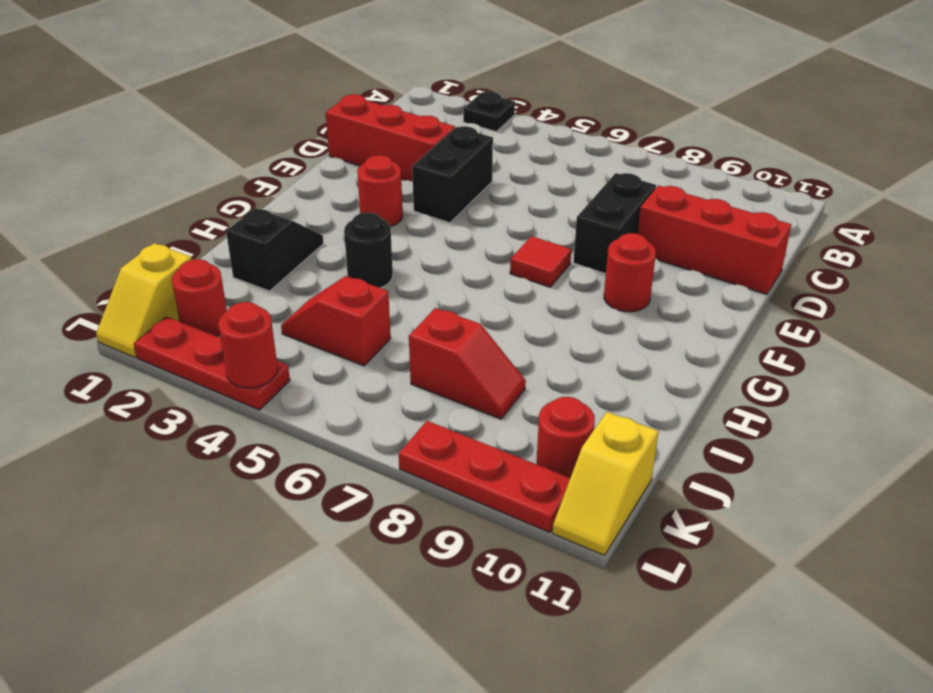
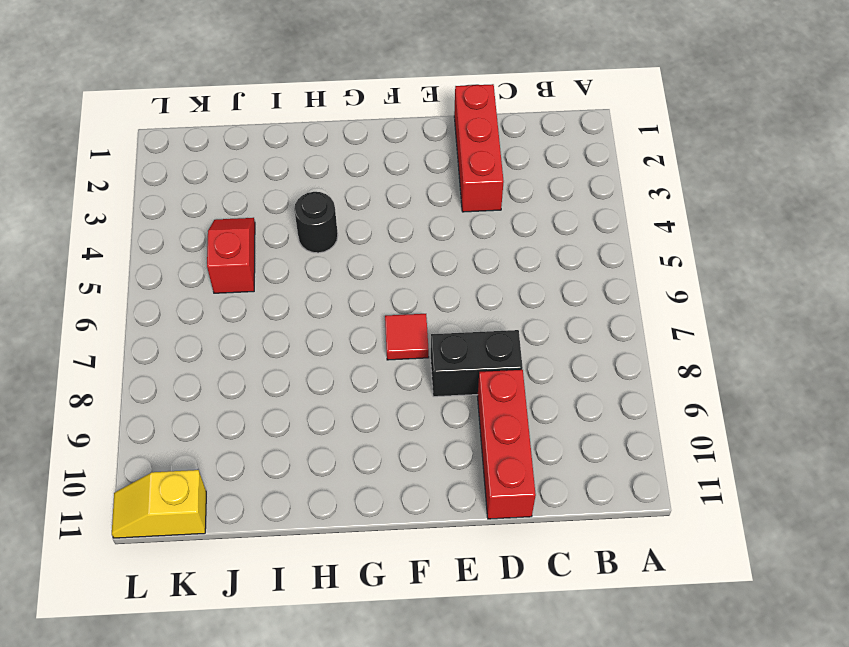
none -> black plate A3 level 1
none -> black brick D4:E4 level 1
none -> red round brick F3 level 1

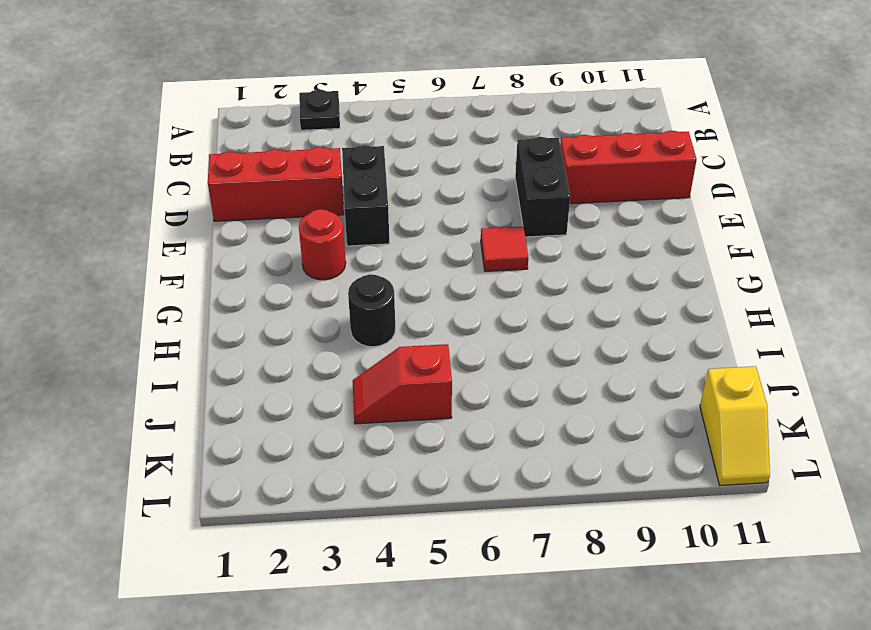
none -> red round brick F9 level 1
none -> black slope H2:I2 level 1 top I
none -> red slope J7:J8 level 1 top 7

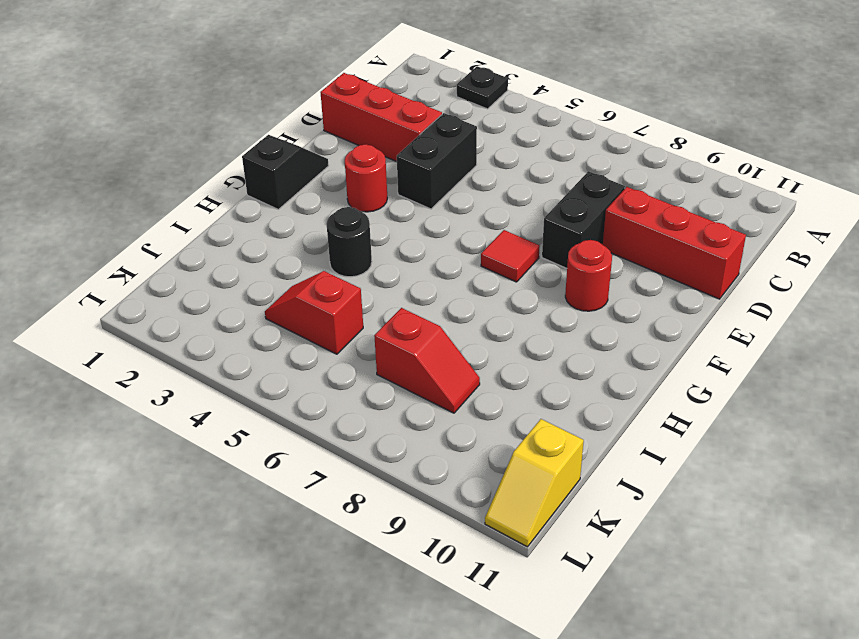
black slope F1:G1 level 1 top G -> black slope H2:I2 level 1 top I
none -> yellow slope K1:L1 level 1 top K
none -> red round brick K2 level 1
none -> red round brick K10 level 1

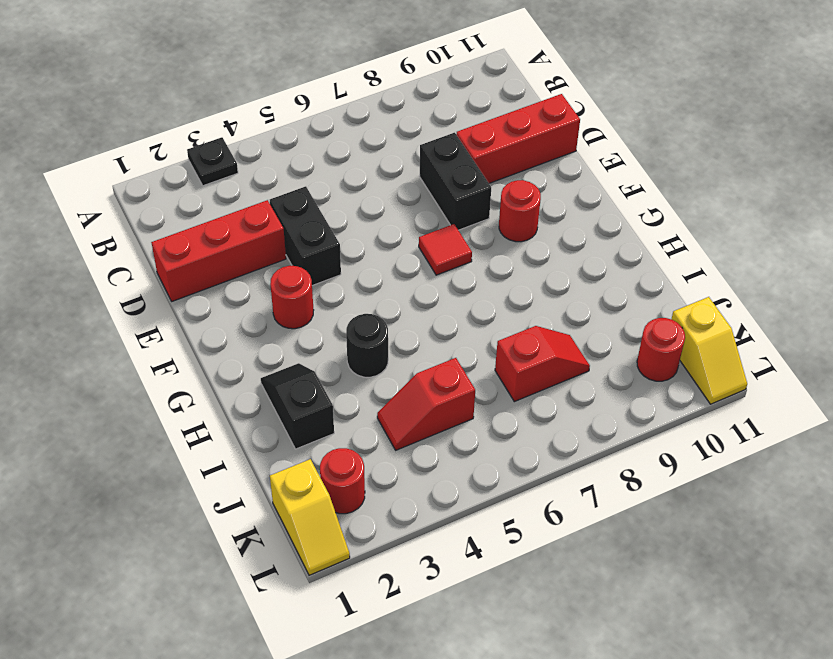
none -> red plate L2:L4 level 1
none -> red plate L8:L10 level 1
none -> red round brick L4 level 2

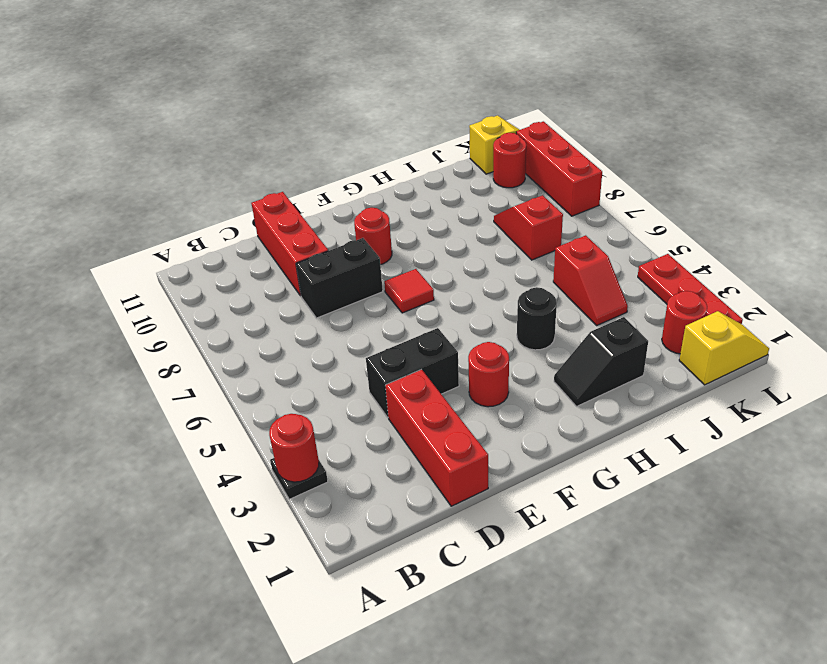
red round brick A3 level 2 -> red round brick L4 level 2
red brick L8:L10 level 1 -> red plate L8:L10 level 1

